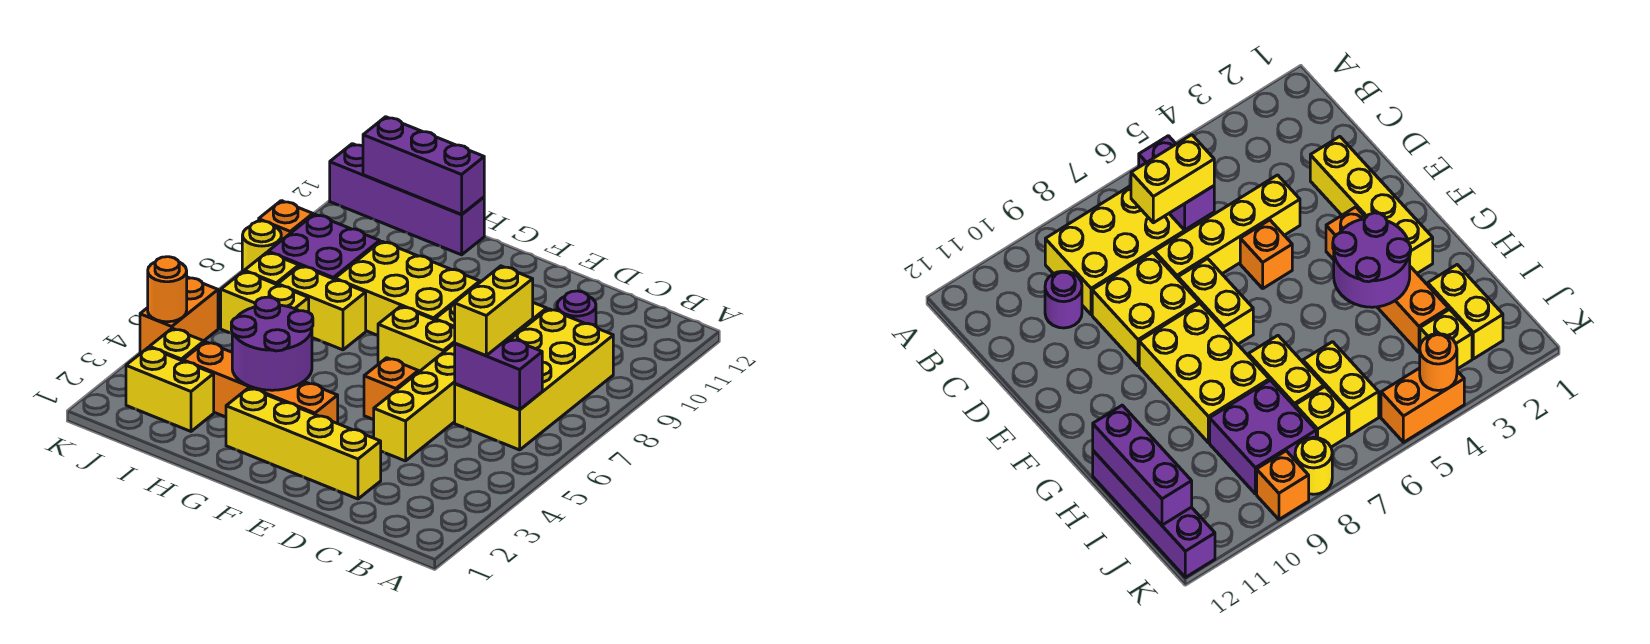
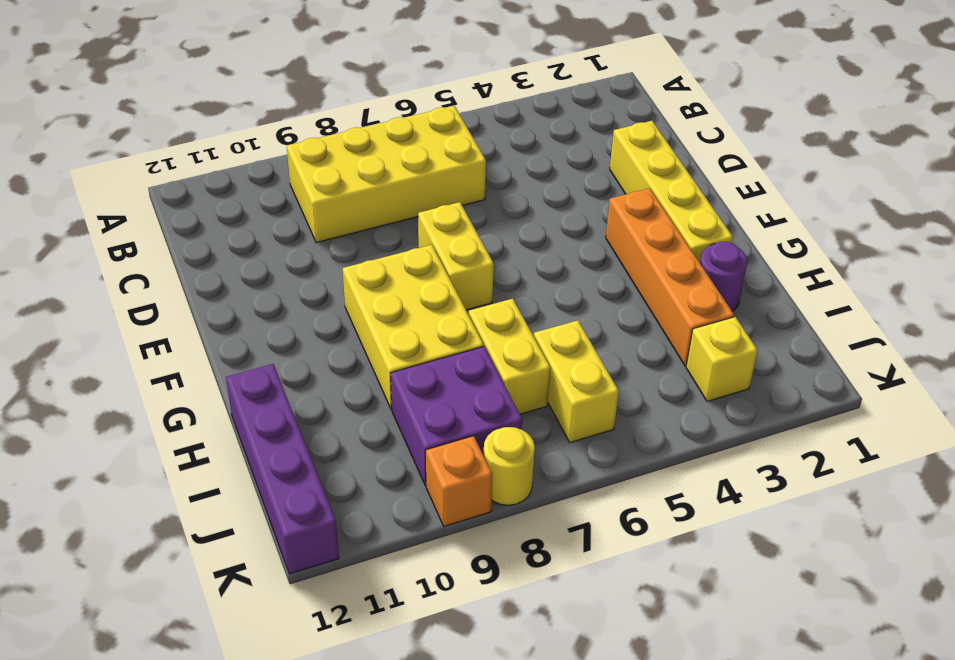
purple round brick H2 level 1 -> purple round brick C10 level 1
none -> yellow brick D4:D7 level 1
none -> yellow brick D8:E9 level 1
none -> orange brick E5 level 1

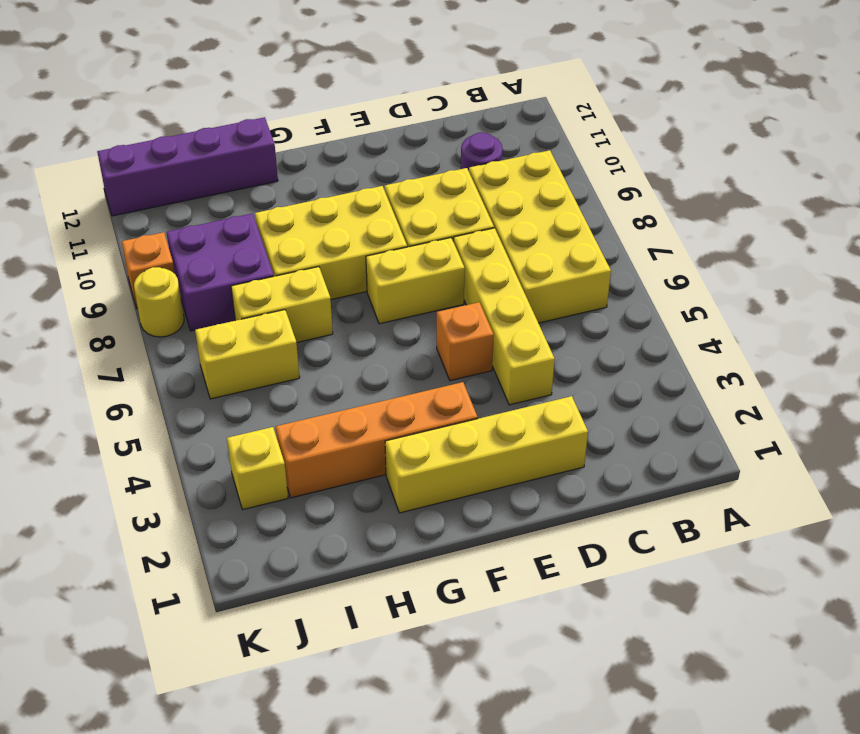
none -> yellow brick I2:J2 level 1
none -> yellow brick J7 level 1
none -> orange brick K4:K5 level 1

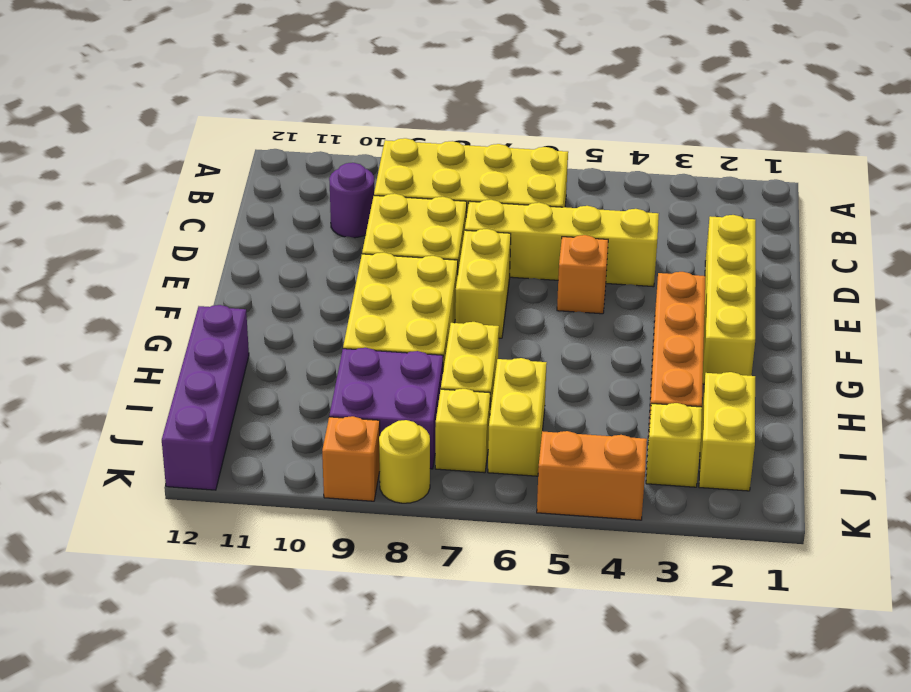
none -> purple brick B6:C6 level 2
none -> purple round brick G3:H4 level 2
none -> purple brick H12:J12 level 2

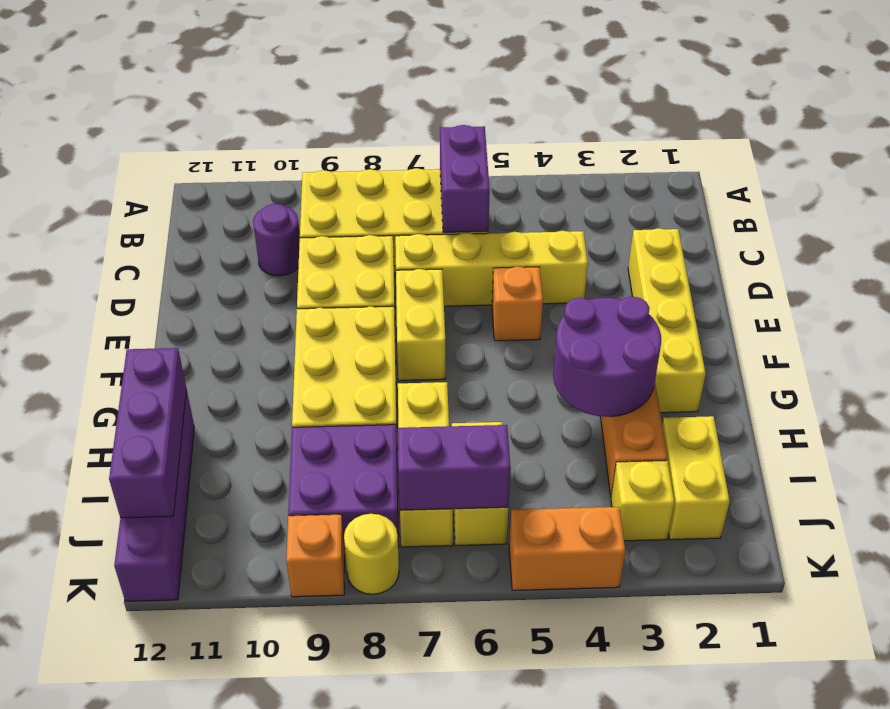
purple brick J6:J7 level 2 -> none
none -> orange round brick K4 level 2
none -> yellow brick C6:C7 level 3

